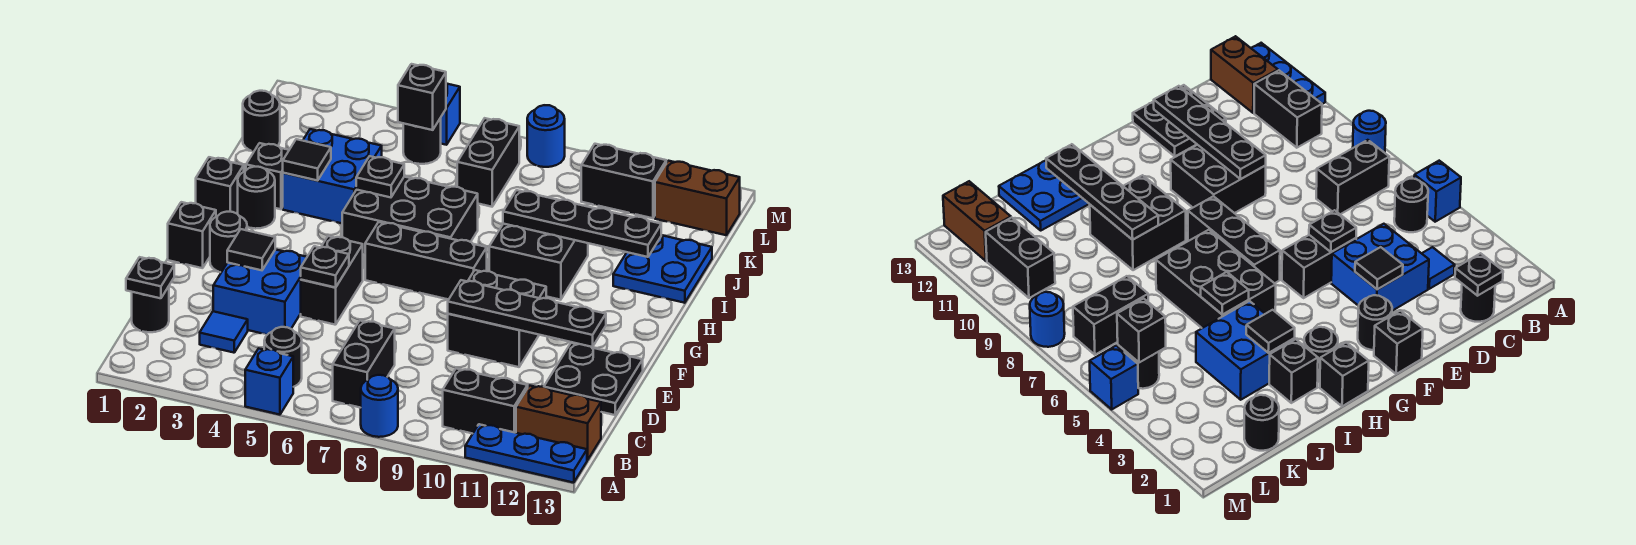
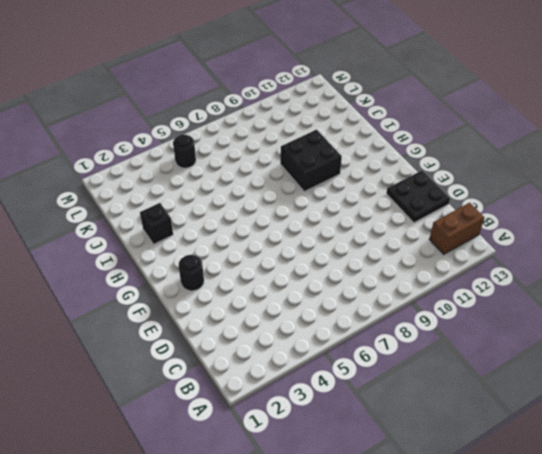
none -> blue brick A5 level 1
none -> blue round brick A8 level 1
none -> blue plate A11:A13 level 1
none -> black round brick B5 level 1

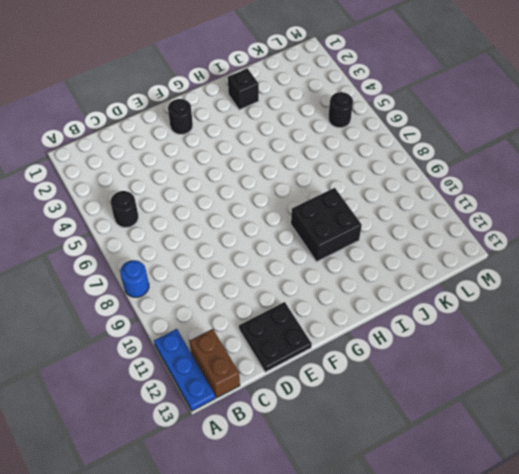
none -> blue brick A5 level 1
none -> black brick B7:C7 level 1
none -> black brick B10:B11 level 1
none -> black round brick C1 level 1

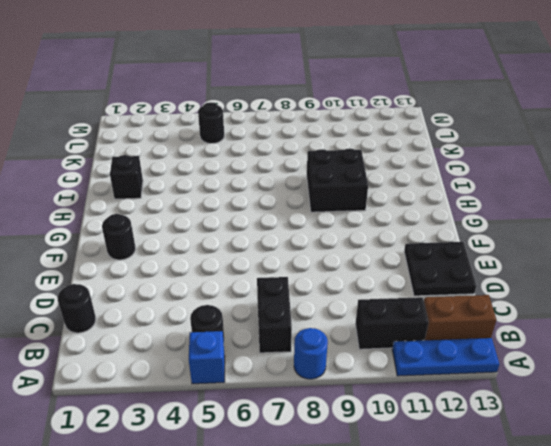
none -> blue tile C3 level 1
none -> blue brick D3:E4 level 1
none -> black brick E5:F5 level 1
none -> black brick E9:F10 level 1

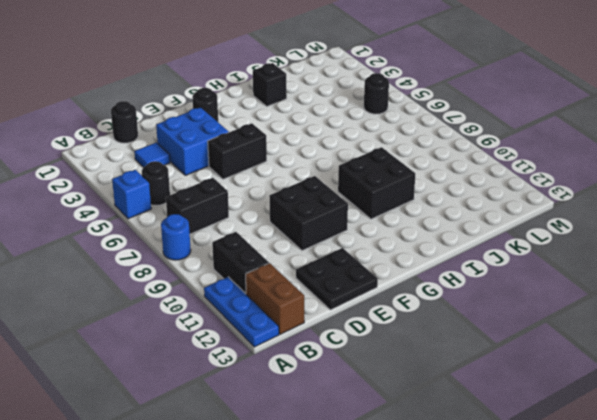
none -> black brick F1 level 1
none -> black brick G6:G8 level 1
none -> black brick H1 level 1
none -> black round brick H2 level 1

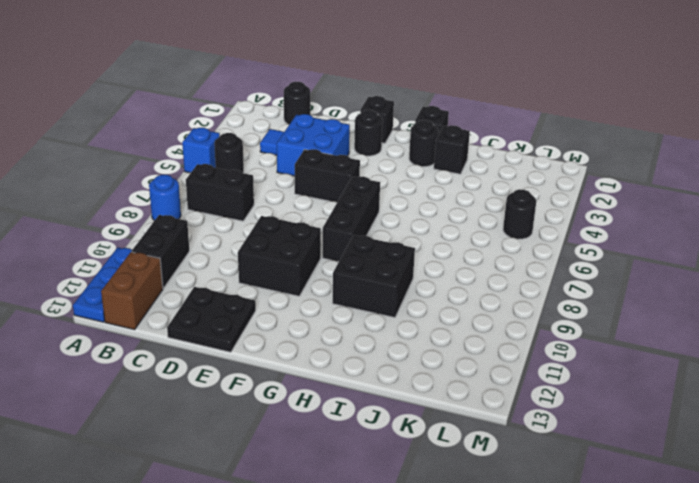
none -> black brick H5:I7 level 1
none -> blue brick I3:J4 level 1
none -> blue plate I12:J13 level 1
none -> black round brick K1 level 1

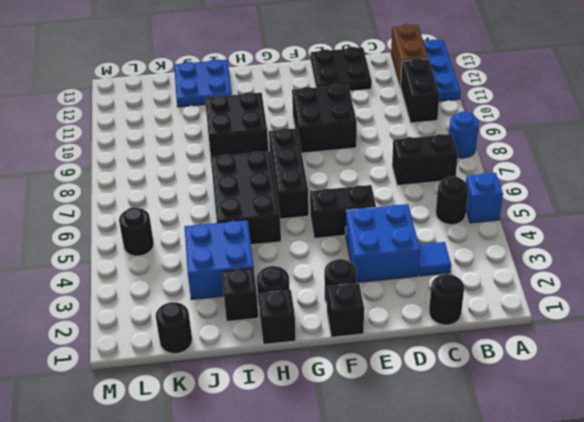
none -> black brick K7:L7 level 1
none -> black brick L10:L11 level 1
none -> brown brick L12:L13 level 1
none -> blue brick M5 level 1

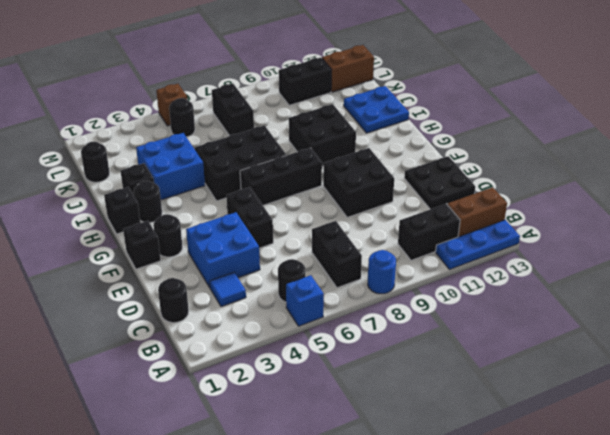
brown brick M5 level 1 -> blue brick M5 level 1
none -> blue round brick M8 level 1
none -> black plate C1 level 2
none -> black tile E3 level 2
none -> black plate E5 level 2

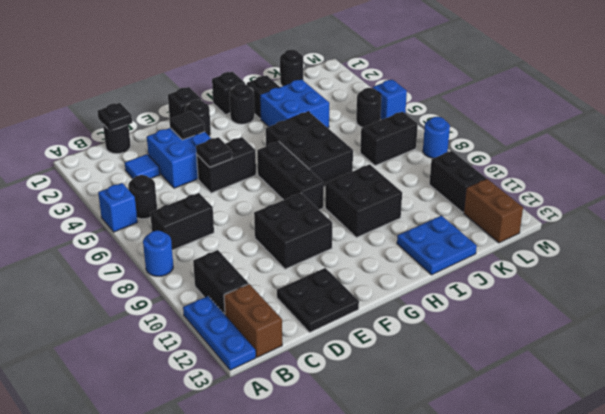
none -> black plate E9:E12 level 2
none -> black tile I3 level 2
none -> black plate I5 level 2
none -> black plate I9:I12 level 2

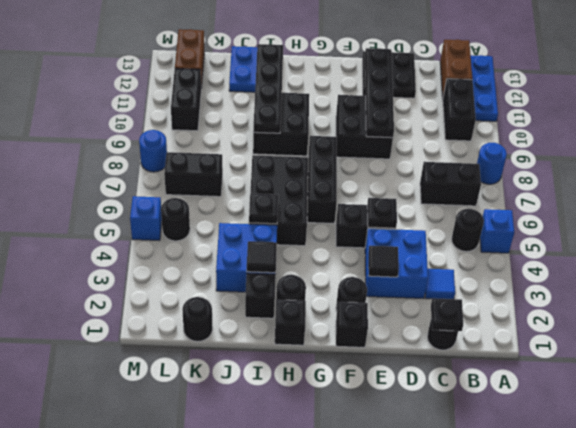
none -> black brick L5 level 2

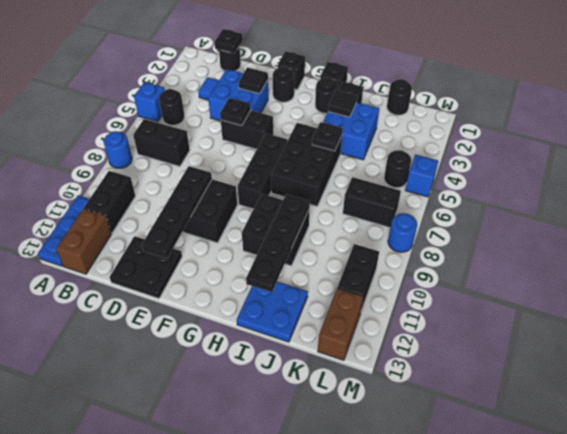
none -> black brick L5 level 2

